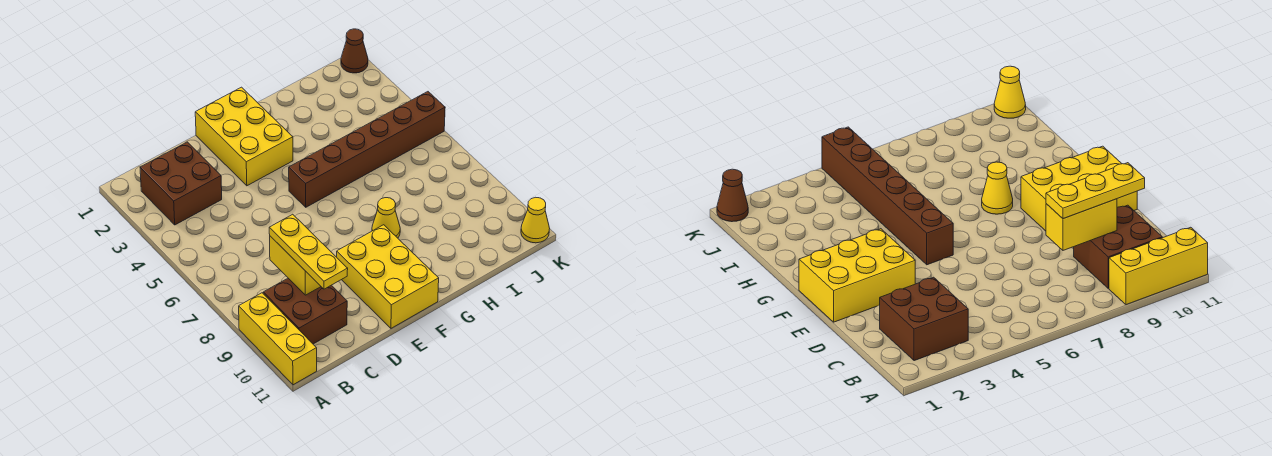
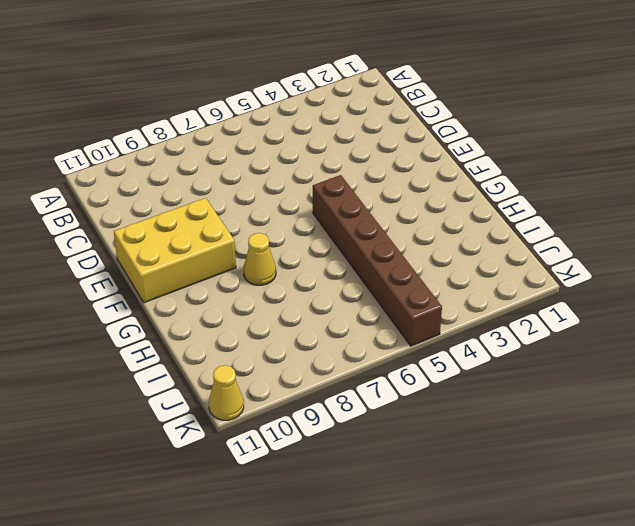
none -> yellow brick A9:A11 level 1
none -> brown brick B2:C3 level 1

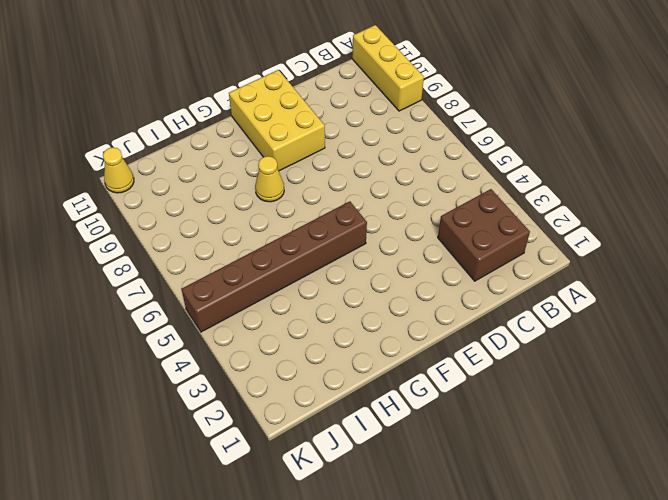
none -> brown brick B9:C10 level 1
none -> yellow brick E1:F3 level 1

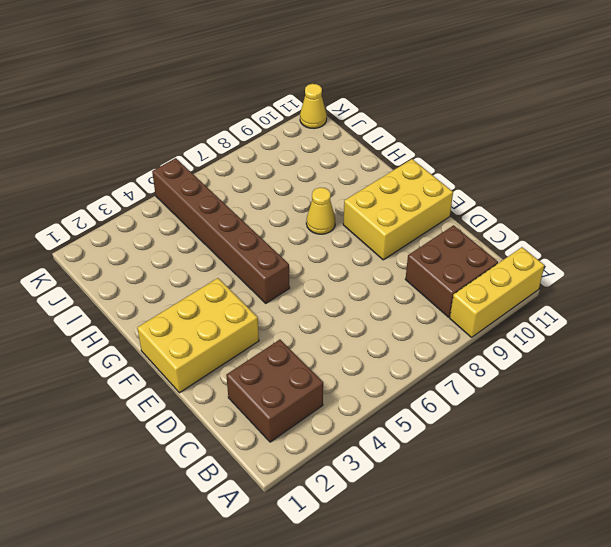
none -> brown cone K1 level 1
none -> yellow brick C8:C9 level 2

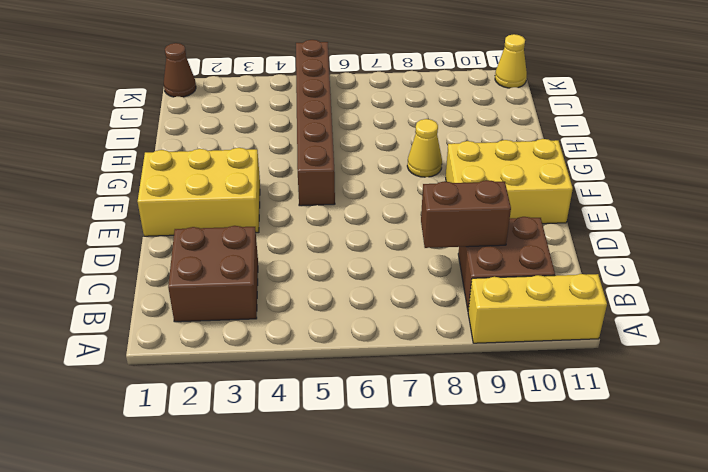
brown brick C8:C9 level 2 -> yellow brick C8:C9 level 2
none -> yellow plate C8:C10 level 3

